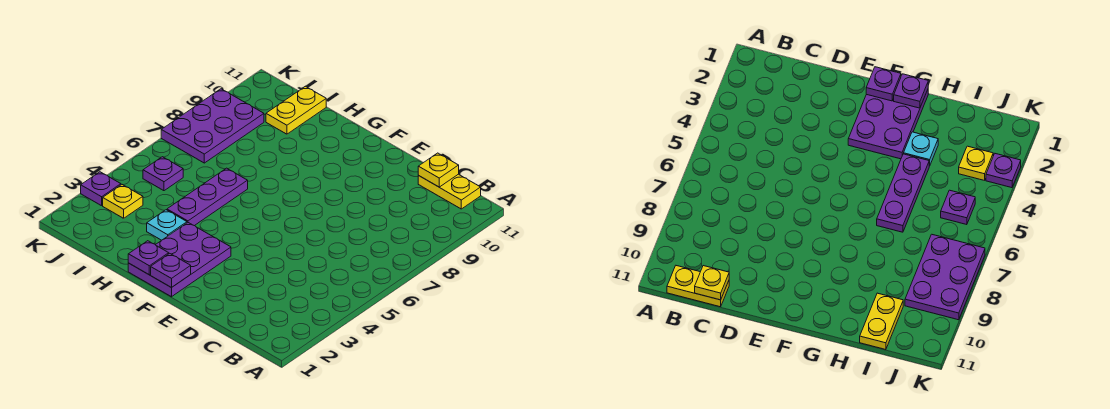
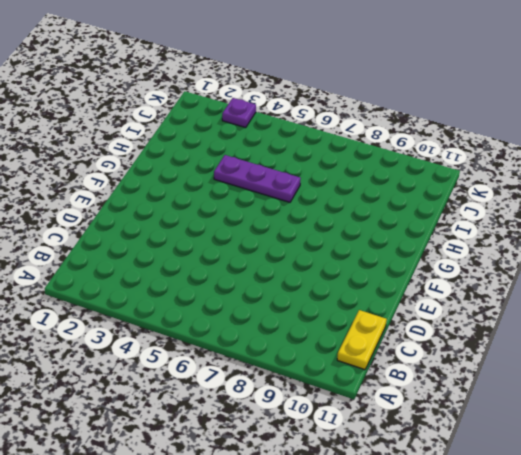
none -> purple plate F1:G3 level 1
none -> cyan plate H3 level 1
none -> yellow plate I10:I11 level 1

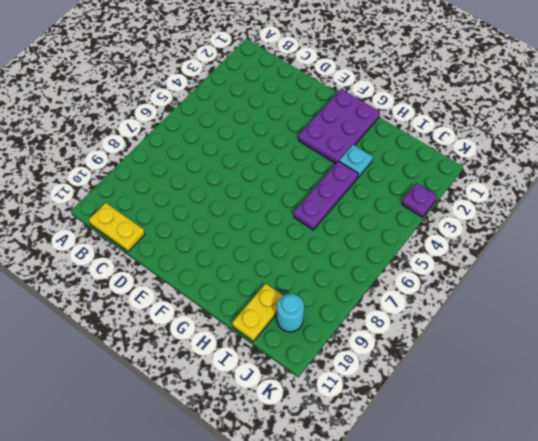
cyan round brick J10 level 1 -> none
none -> yellow plate J3 level 1
none -> purple plate J5 level 1
none -> purple plate J7:K9 level 1

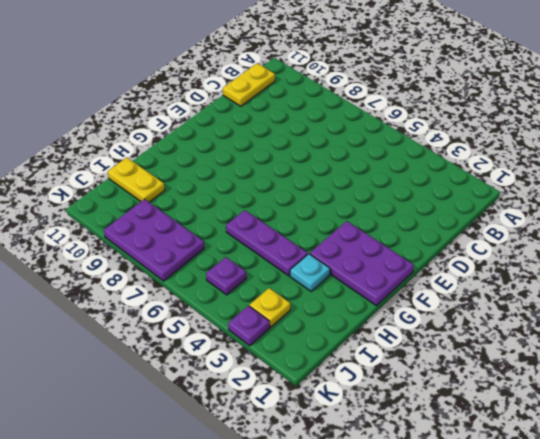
none -> yellow plate C11 level 2
none -> purple plate F1 level 2
none -> purple plate G1 level 2

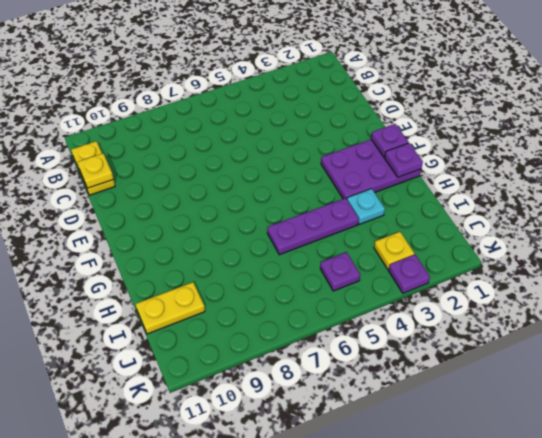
none -> purple plate J7:K9 level 1

